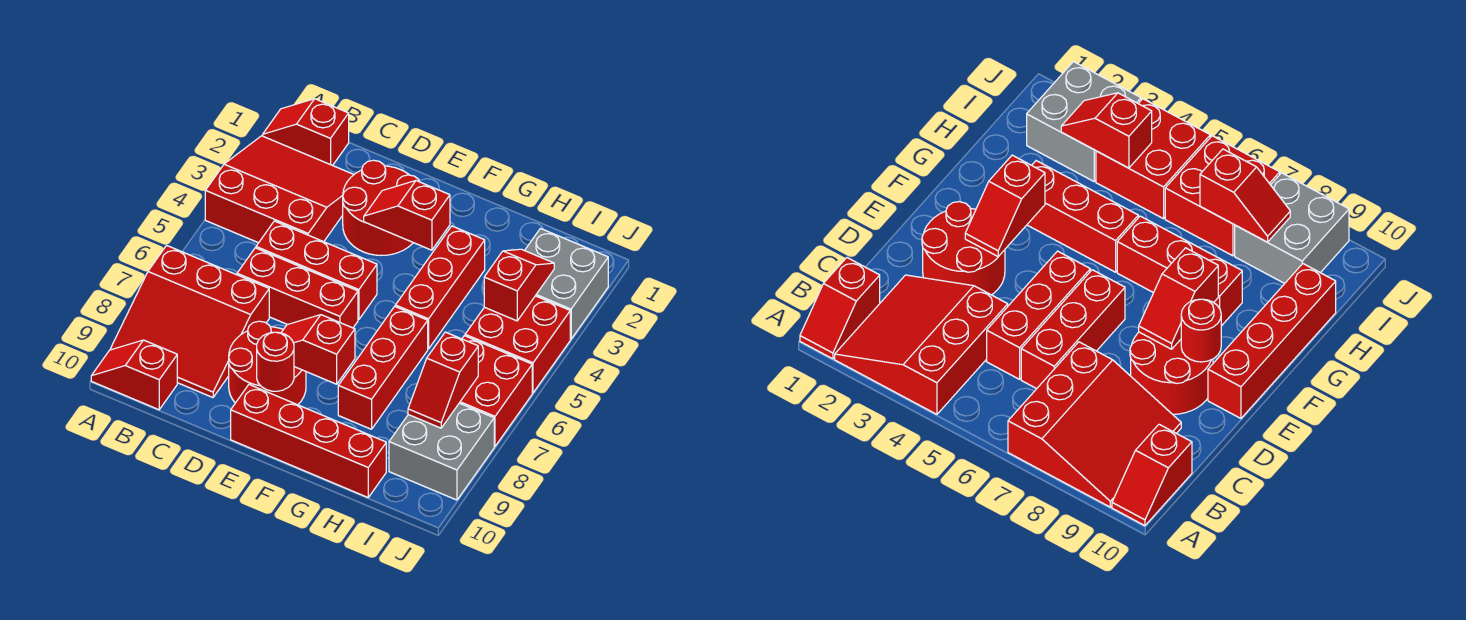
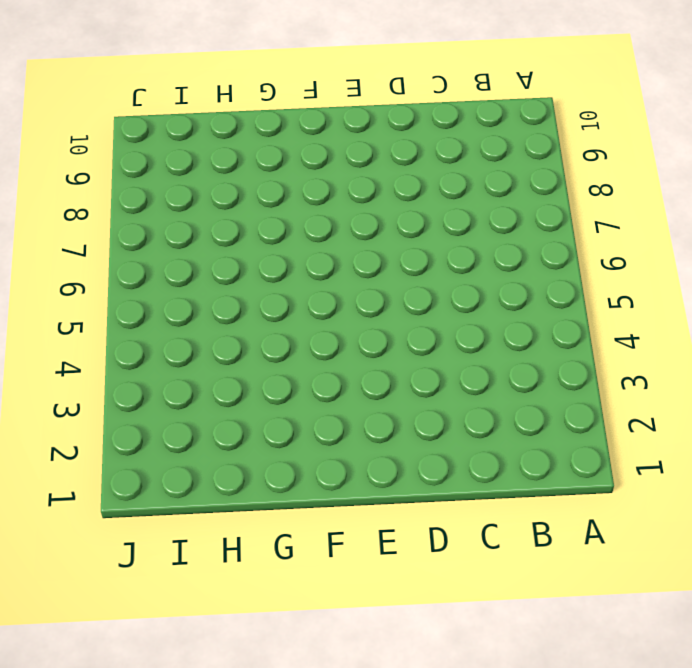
none -> red slope A1:B1 level 1 top B
none -> red slope A2:C4 level 1 top 4
none -> red slope A7:C9 level 1 top 7

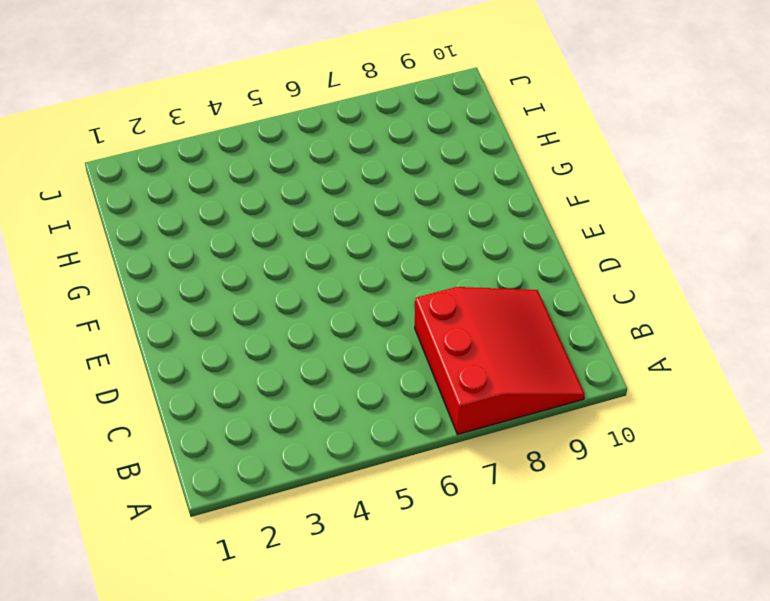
none -> red slope A1:B1 level 1 top B
none -> red slope A2:C4 level 1 top 4
none -> red slope A10:B10 level 1 top B

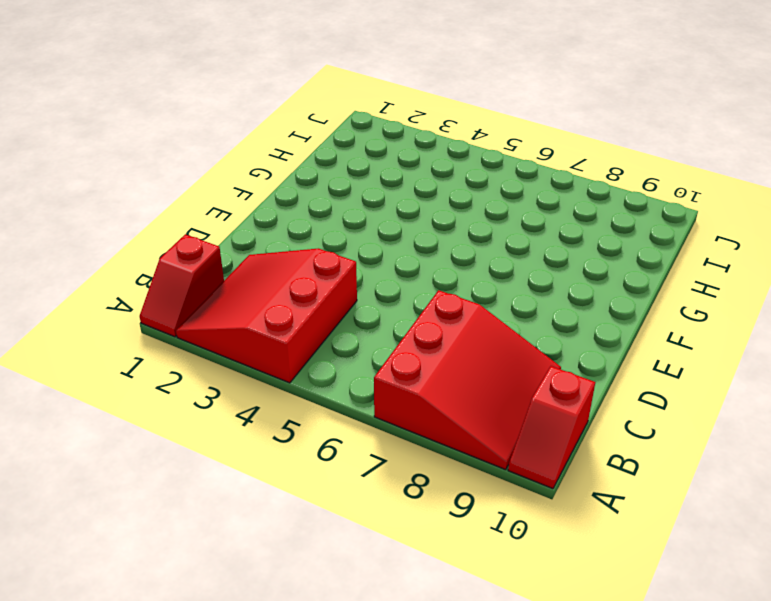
none -> red brick C5:E5 level 1
none -> red brick C6:E6 level 1
none -> red round brick D2:E3 level 1

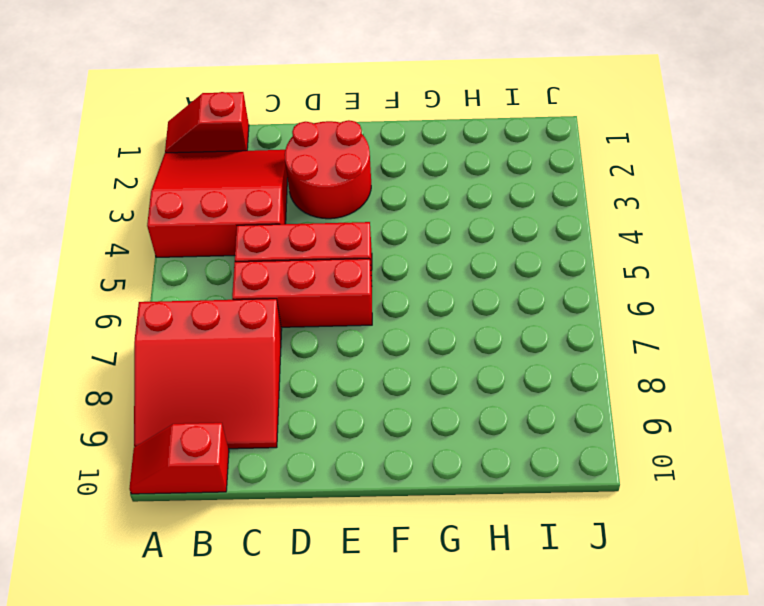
none -> red round brick D8:E9 level 1
none -> red brick E10:H10 level 1
none -> red brick G3:G5 level 1

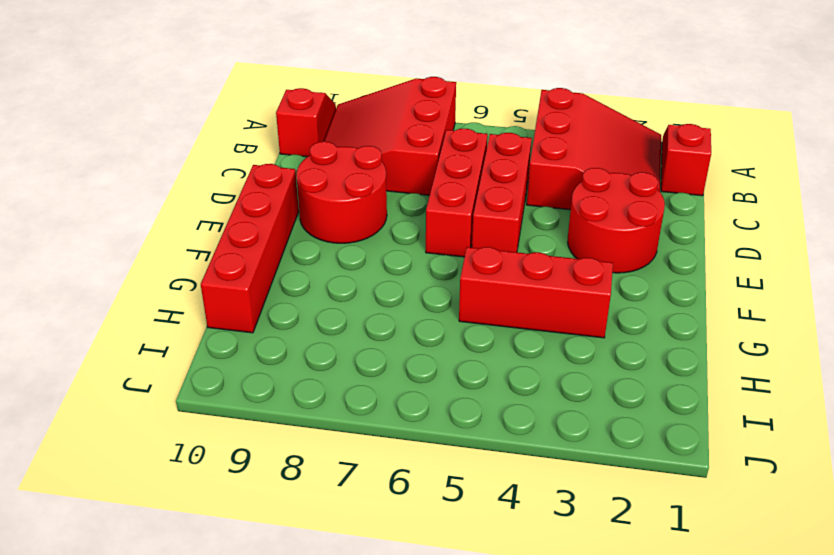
none -> red brick G6:G8 level 1
none -> grey brick I2:J3 level 1
none -> red brick I4:J5 level 1

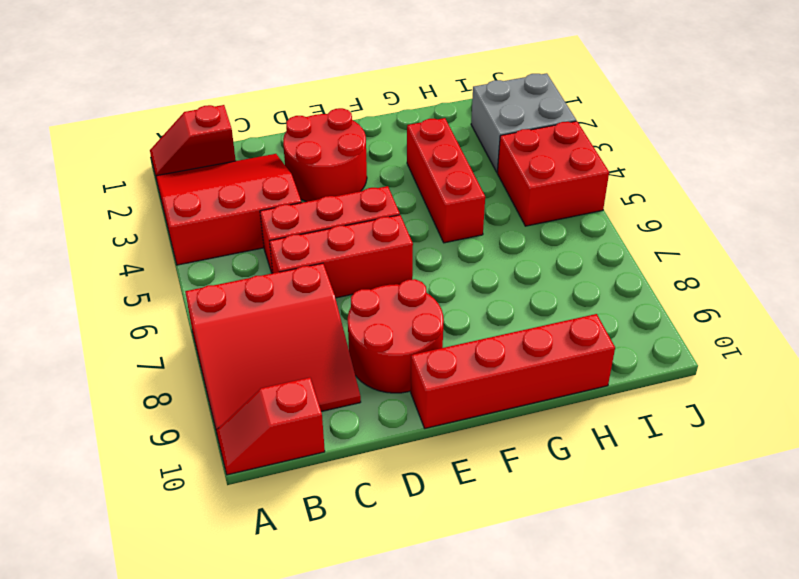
none -> red brick G6:G8 level 1
none -> red brick I6:J7 level 1
none -> grey brick I8:J9 level 1

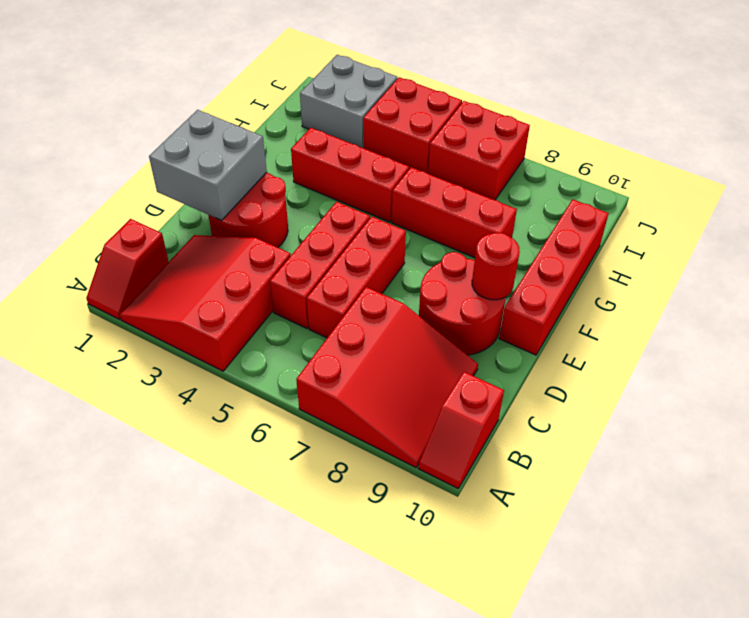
grey brick D1:E2 level 2 -> grey brick I8:J9 level 1
none -> red slope E3:F3 level 2 top F
none -> red slope E8:F8 level 2 top F
none -> red slope I3:I4 level 2 top 4

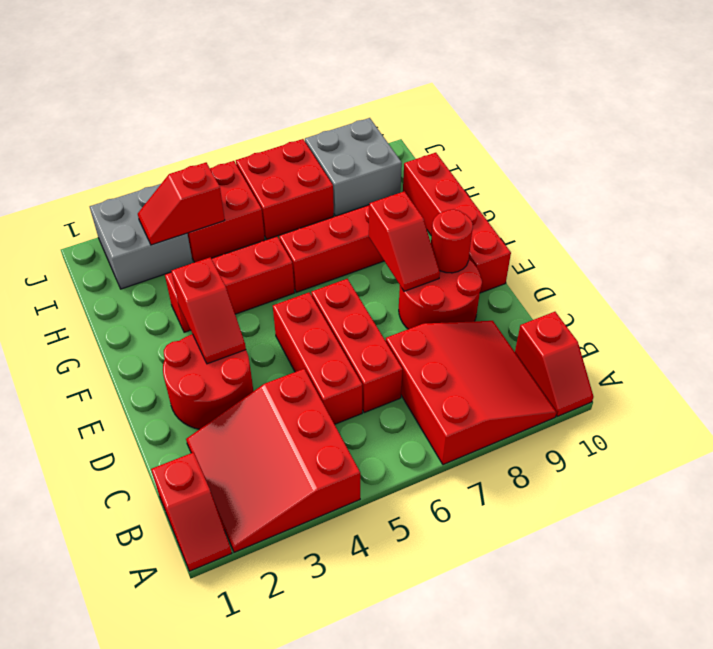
none -> red slope I7:I8 level 2 top 7

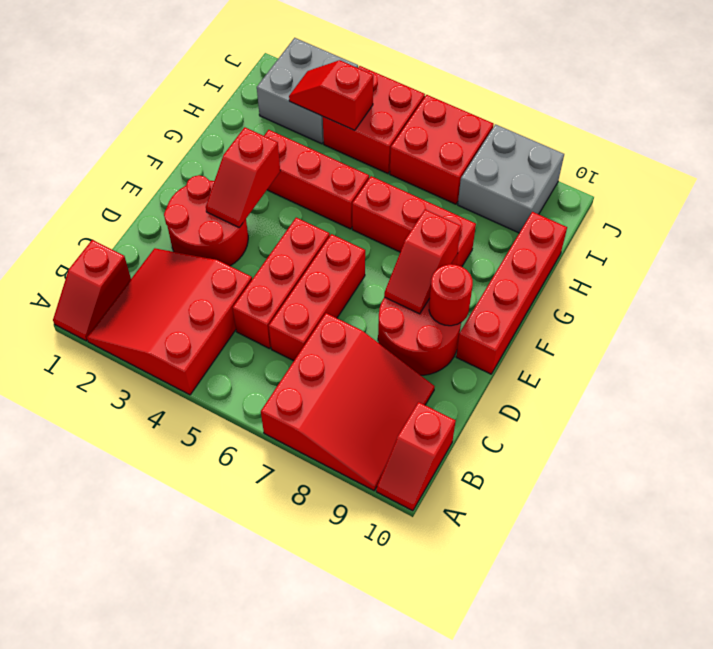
none -> red slope I7:I8 level 2 top 7

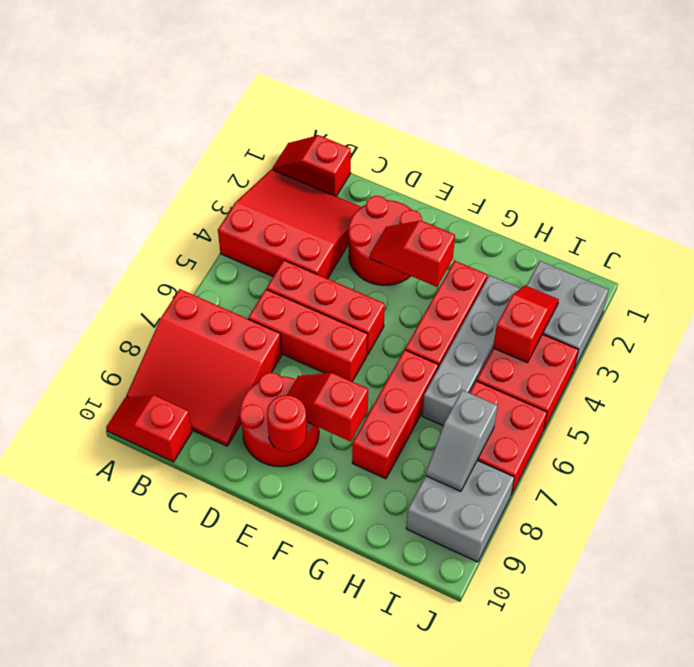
grey brick H3:H6 level 1 -> none
grey slope I7:I8 level 2 top 7 -> red slope I7:I8 level 2 top 7
none -> red brick E10:H10 level 1

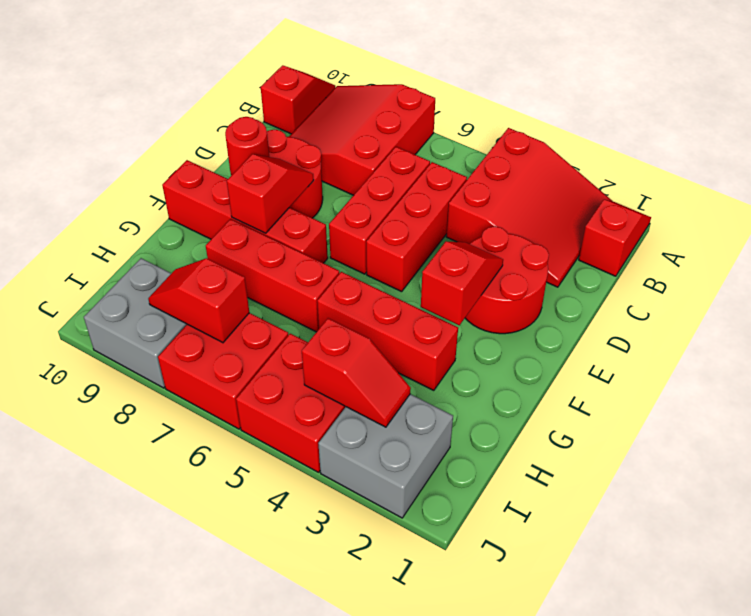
red brick F7:F10 level 1 -> red brick E10:H10 level 1

